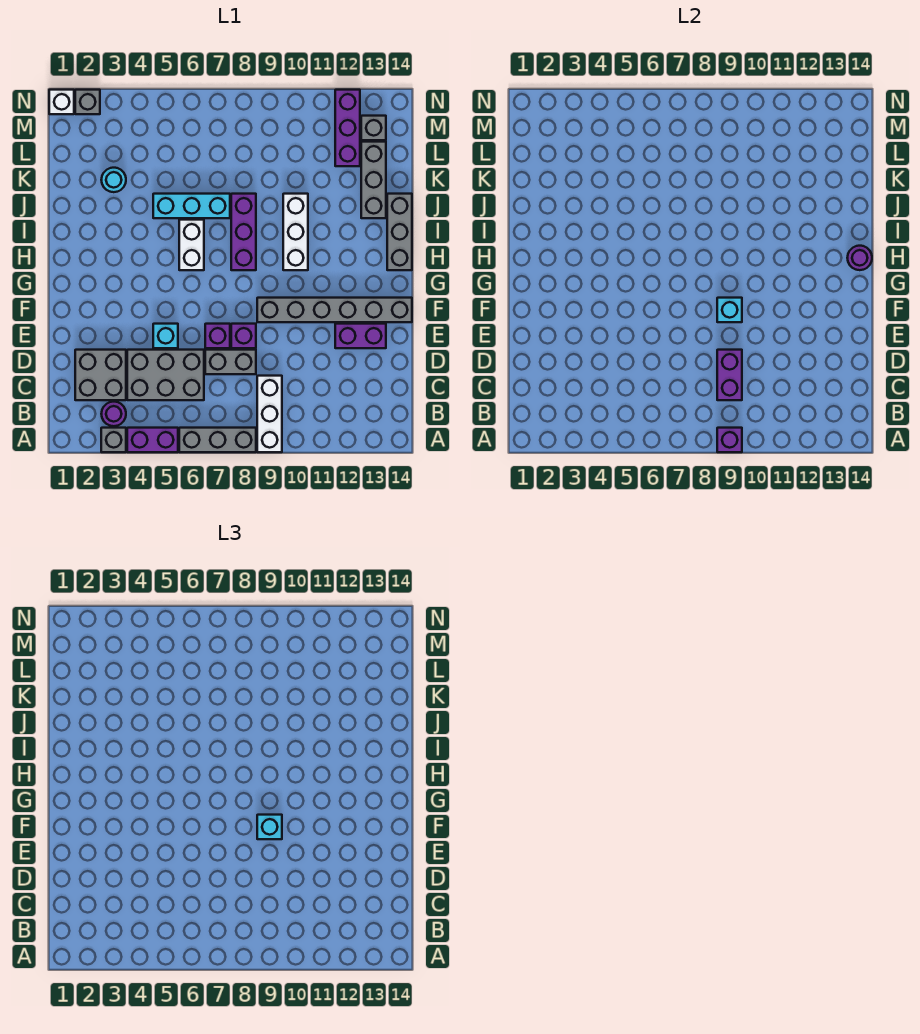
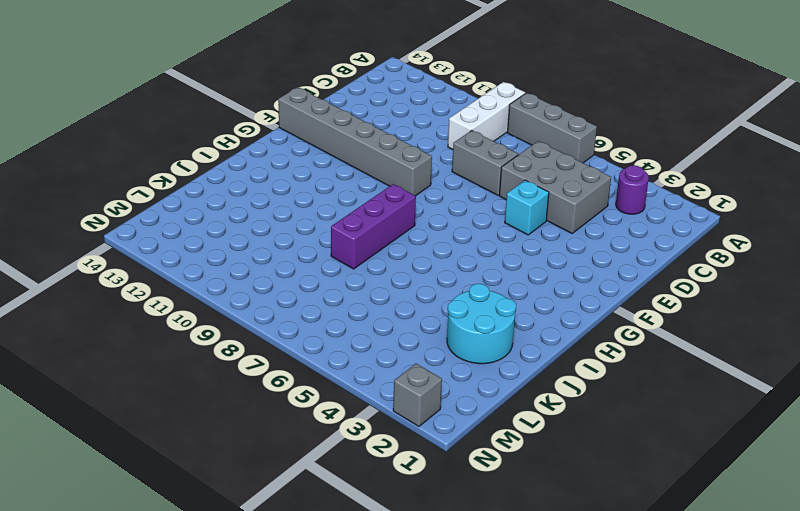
cyan round brick J2:K3 level 1 -> cyan round brick K3 level 1
none -> grey brick A3 level 1
none -> purple brick A4:A5 level 1
none -> grey brick C2:D3 level 1

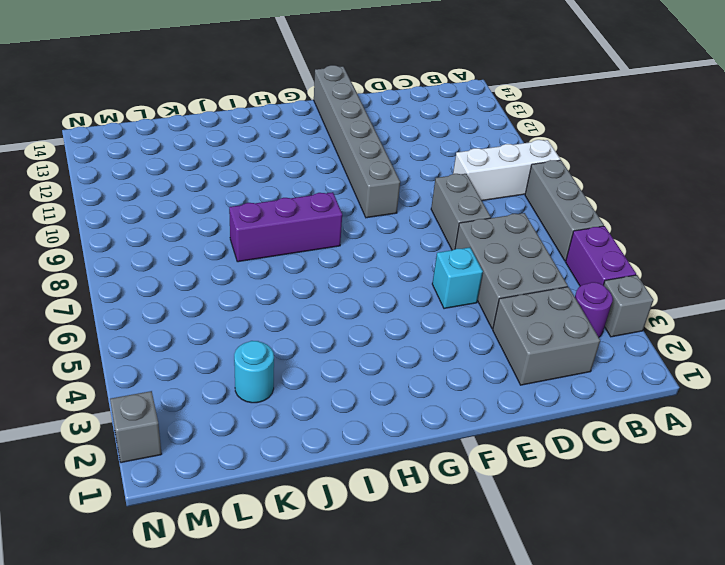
none -> purple brick E7 level 1
none -> purple brick E8 level 1
none -> purple brick E12:E13 level 1

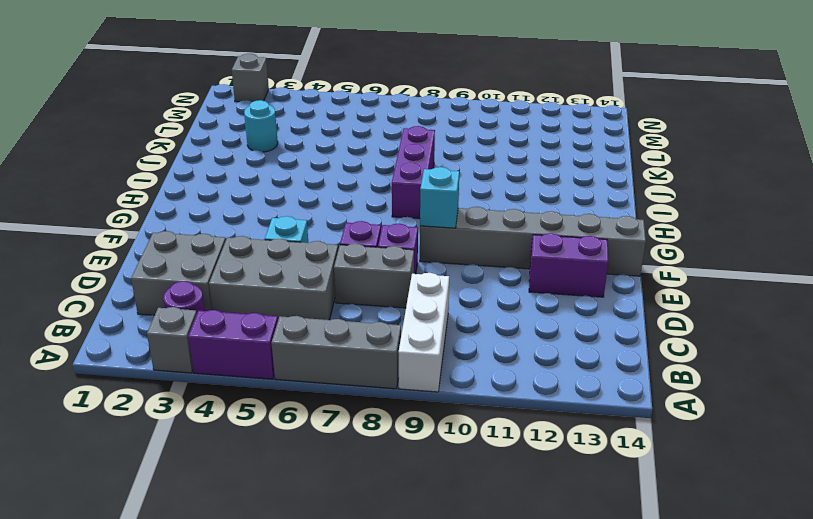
none -> white brick H6:I6 level 1
none -> white brick H10:J10 level 1
none -> grey brick H14:J14 level 1

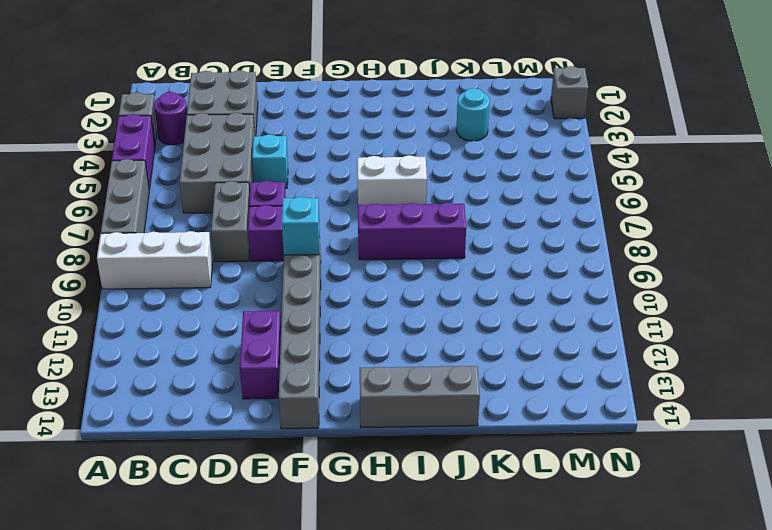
none -> white brick H10:J10 level 1
none -> cyan brick J5:J7 level 1
none -> grey brick J13:L13 level 1

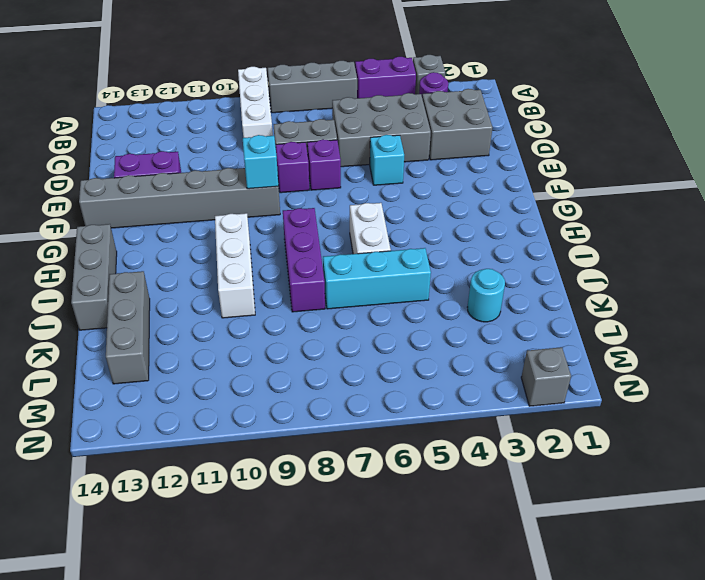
none -> purple brick L12:N12 level 1
none -> grey brick M13 level 1
none -> white brick N1 level 1

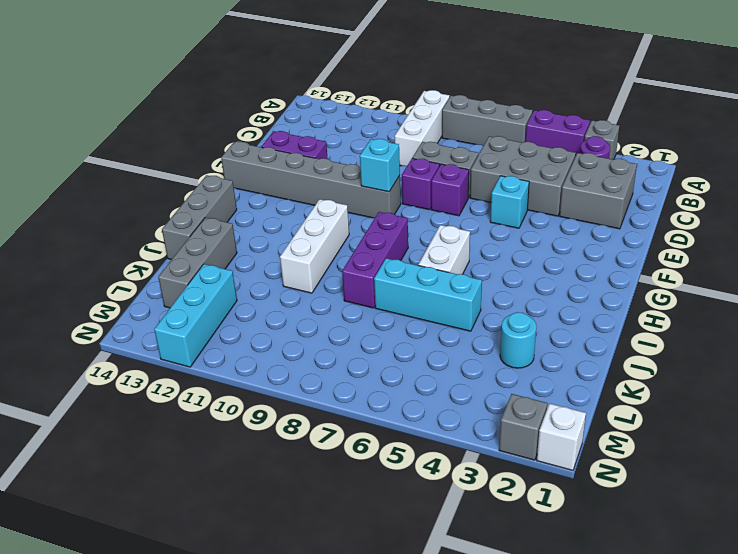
cyan brick L12:N12 level 1 -> purple brick L12:N12 level 1
none -> grey brick M13 level 1
none -> purple brick A9 level 2
none -> purple brick C9:D9 level 2

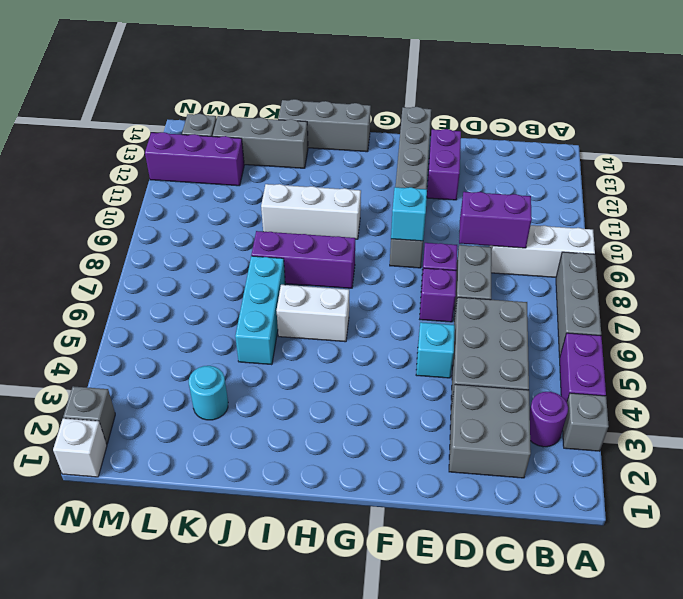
none -> purple brick A9 level 2
none -> purple round brick H14 level 2
none -> cyan brick F9 level 3

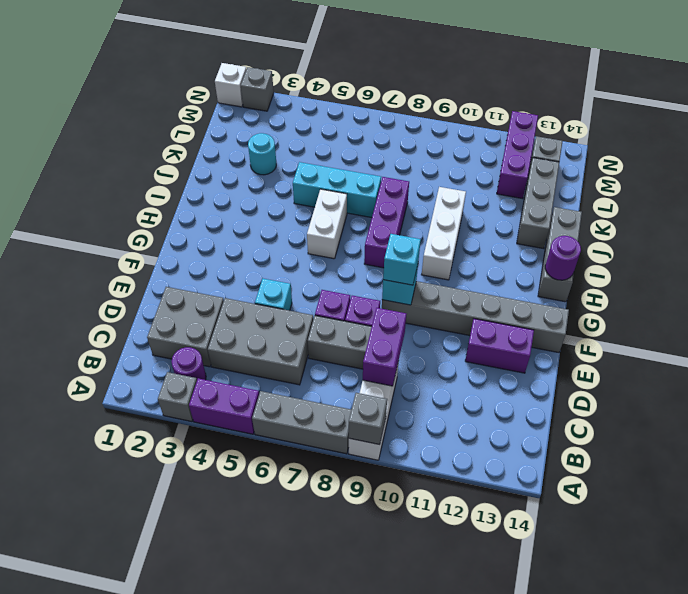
grey brick A9 level 2 -> purple brick A9 level 2

